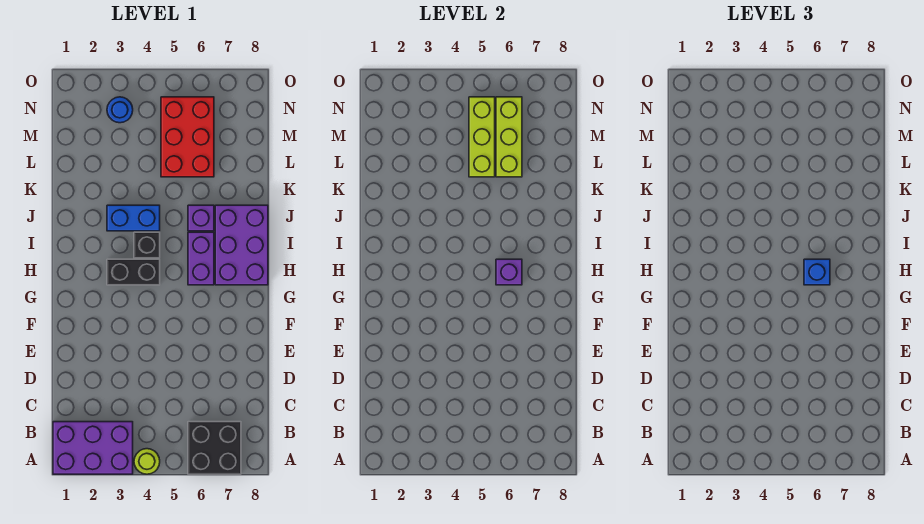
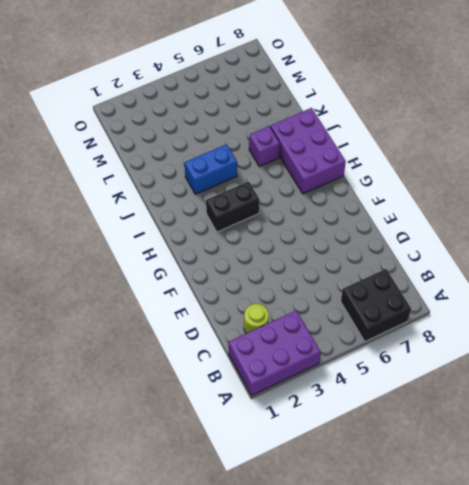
lime round brick C2 level 1 -> lime round brick A4 level 1
none -> purple brick H6:I6 level 1
none -> black brick I4 level 1
none -> red brick L5:N6 level 1

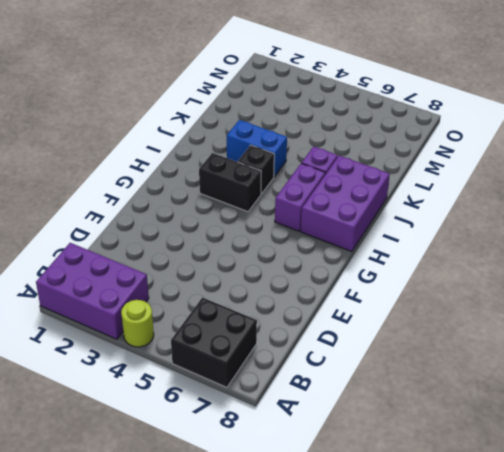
none -> red brick L5:N6 level 1
none -> blue round brick N3 level 1
none -> purple brick H6 level 2

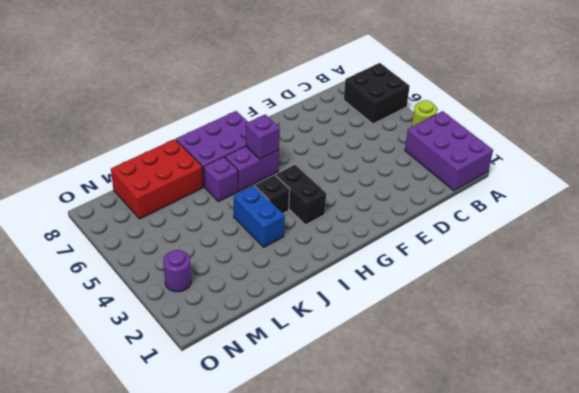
red brick K7:M8 level 1 -> red brick L5:N6 level 1
purple round brick N3 level 1 -> blue round brick N3 level 1
none -> lime brick L5:N5 level 2
none -> lime brick L6:N6 level 2
none -> blue brick H6 level 3

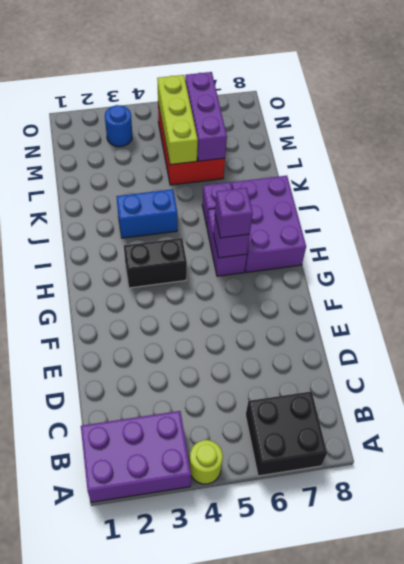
purple brick H6 level 3 -> blue brick H6 level 3
purple brick L6:N6 level 2 -> lime brick L6:N6 level 2
none -> black brick I4 level 1

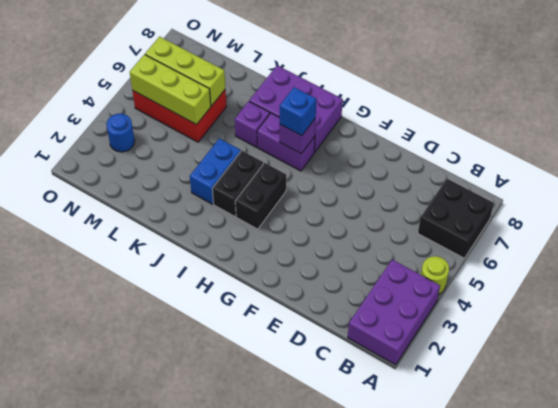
black brick I3:I4 level 1 -> black brick I4 level 1

